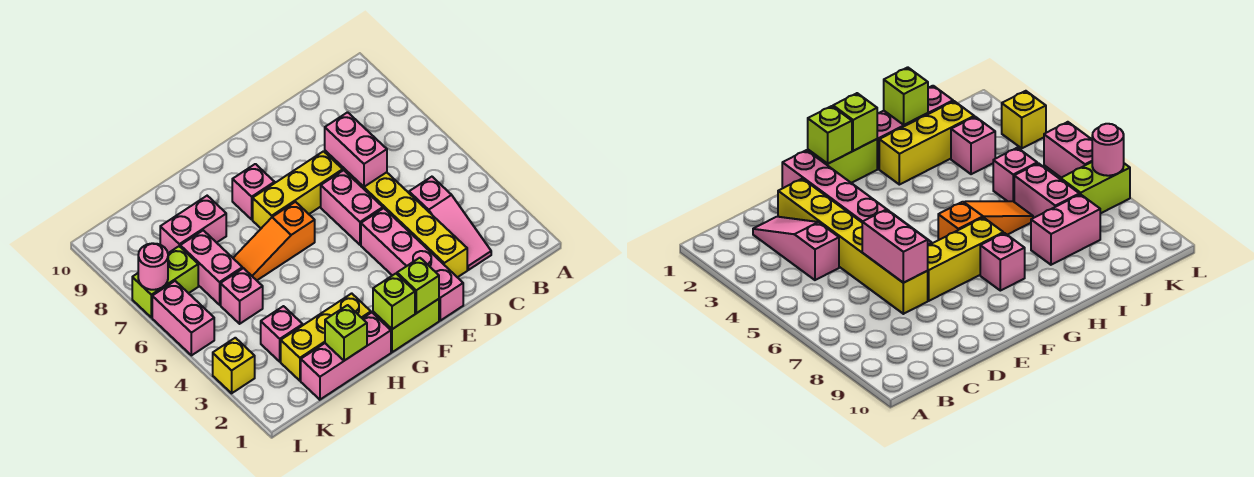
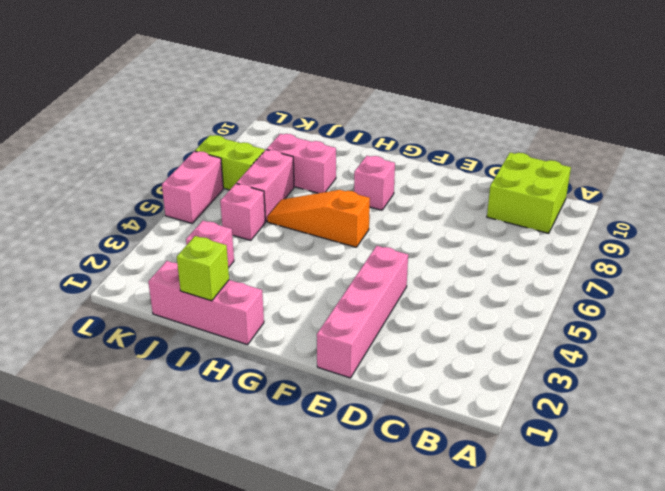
lime brick B9:C10 level 1 -> none
none -> pink slope C2:C4 level 1 top 4
none -> yellow brick D2:D7 level 1
none -> pink brick E5:E6 level 1

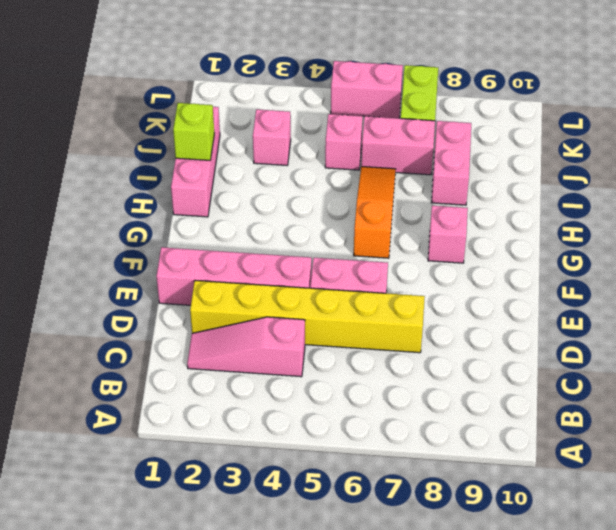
none -> yellow brick E7:G7 level 1
none -> lime brick F1:G1 level 1
none -> yellow brick H2:J2 level 1

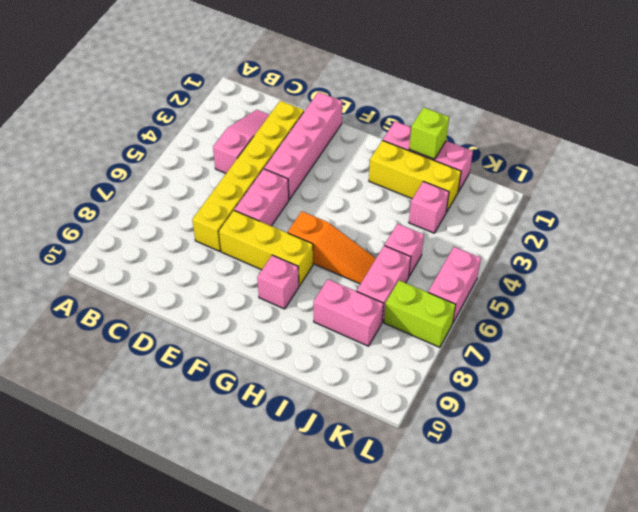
none -> lime brick F1:G1 level 1
none -> yellow brick L3 level 1
none -> pink brick D6:D7 level 2

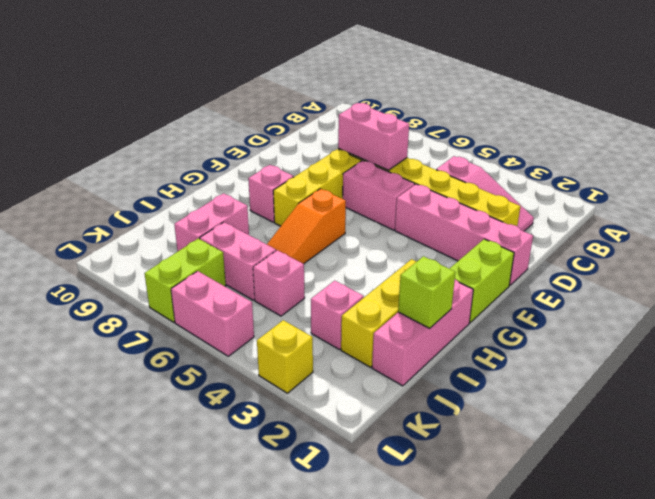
none -> lime brick F1 level 2
none -> lime brick G1 level 2
none -> pink round brick L7 level 2

